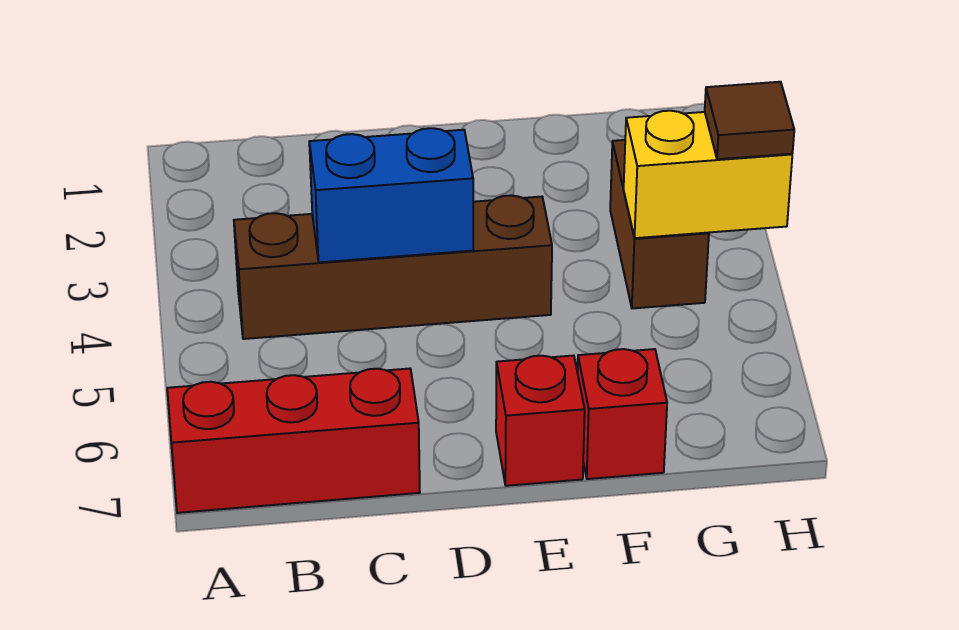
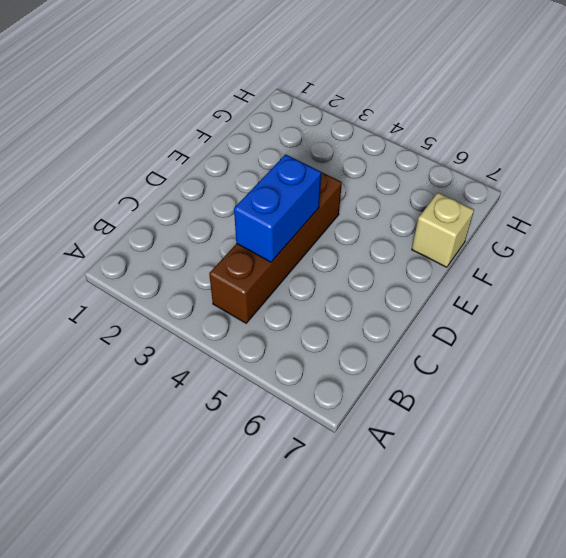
tan brick F7 level 1 -> red brick F7 level 1
none -> red brick A7:C7 level 1
none -> red brick E7 level 1

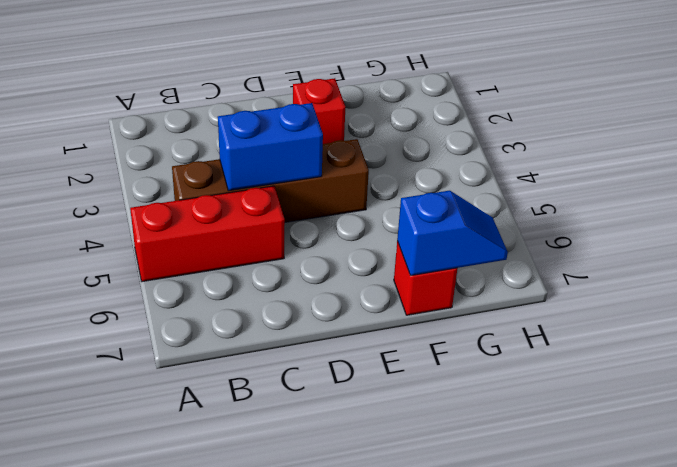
red brick A5:C5 level 1 -> red brick A7:C7 level 1
red brick E2 level 1 -> red brick E7 level 1
blue slope F7:G7 level 2 top F -> none
none -> brown brick G3:G4 level 1
none -> yellow brick G4:H4 level 2

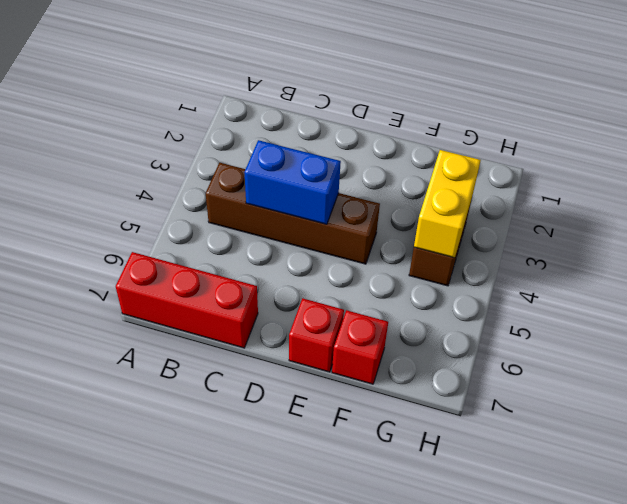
yellow brick G3:G4 level 2 -> yellow brick G4:H4 level 2
none -> brown tile H4 level 3

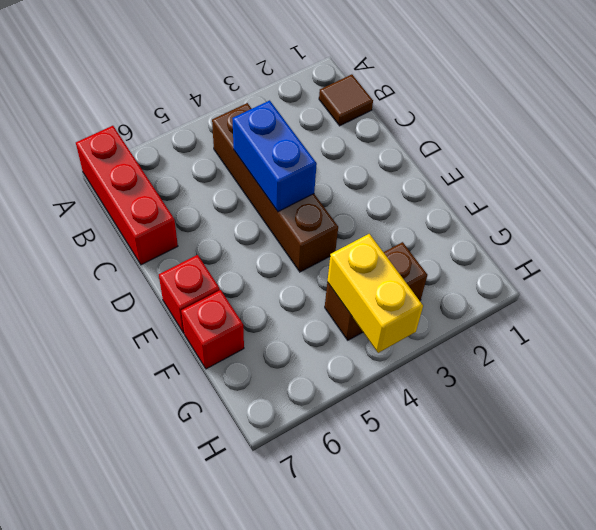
brown tile B1 level 1 -> brown tile H4 level 3

